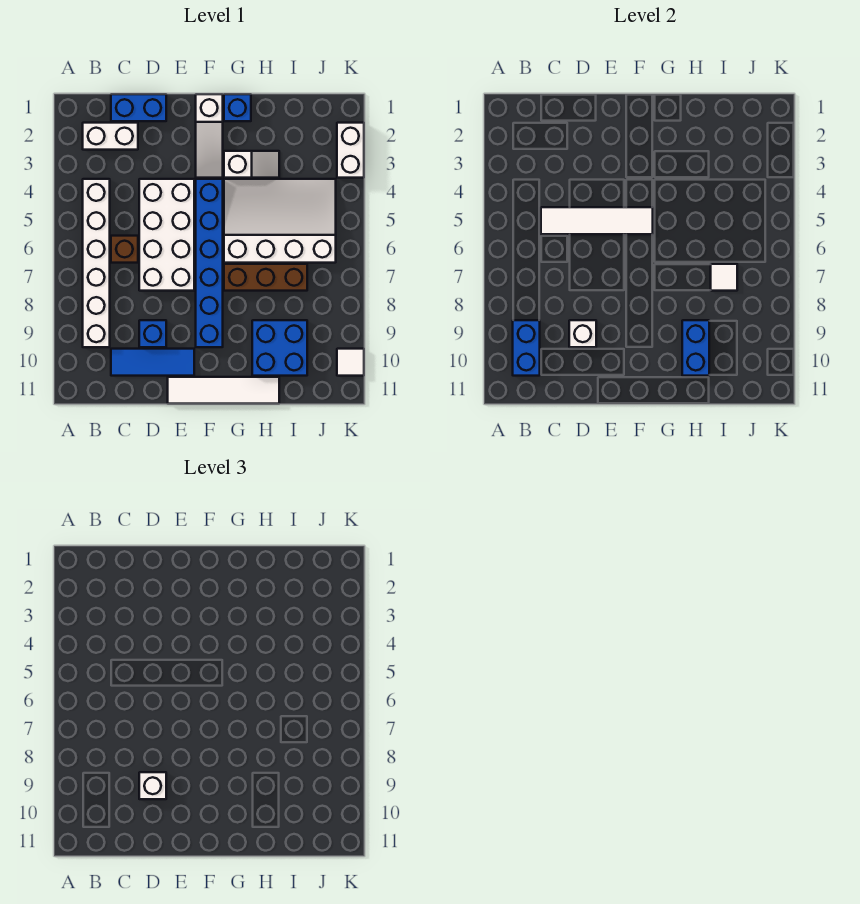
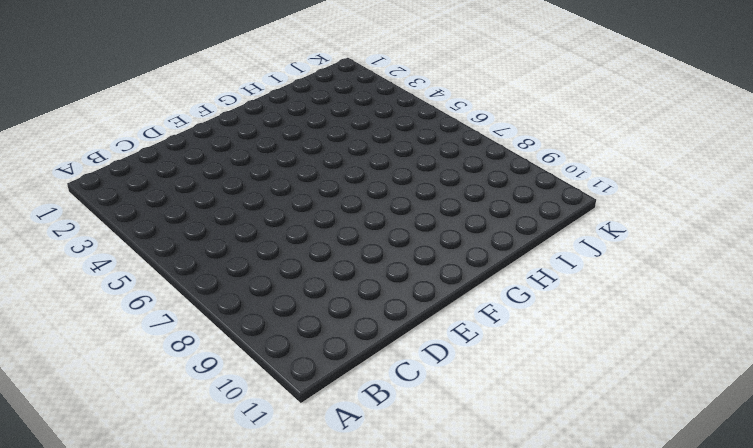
none -> white brick B2:C2 level 1
none -> white brick B4:B9 level 1
none -> blue brick C1:D1 level 1

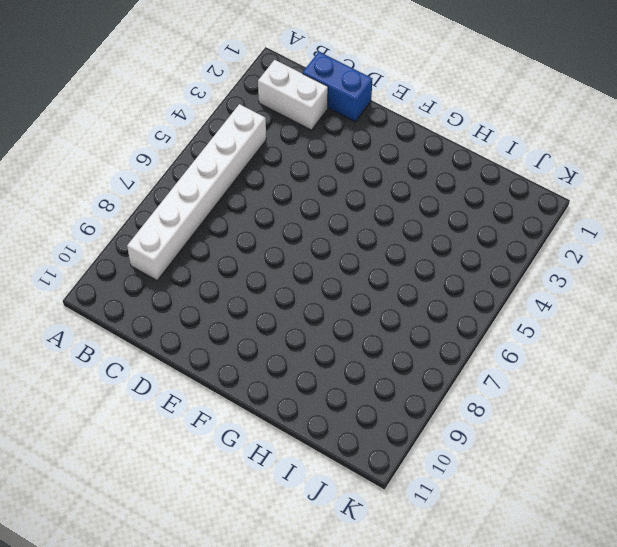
none -> brown brick C6 level 1
none -> blue tile C10:E10 level 1
none -> white brick D4:E7 level 1

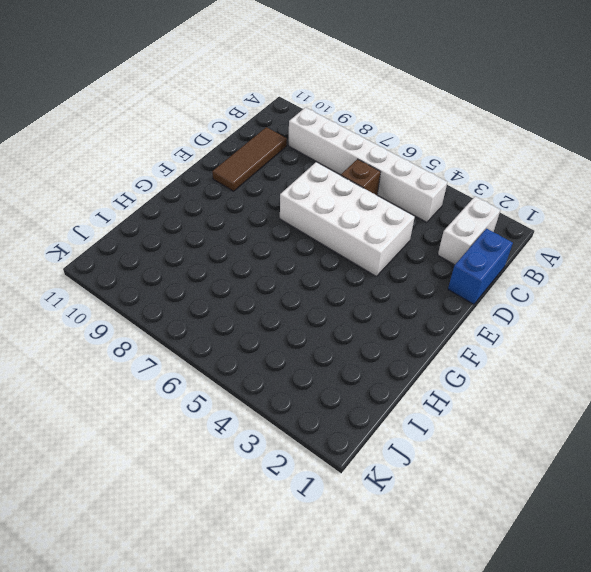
brown tile C10:E10 level 1 -> blue tile C10:E10 level 1
none -> blue brick D9 level 1
none -> white tile E11:H11 level 1
none -> white slope F1:F3 level 1 top 1

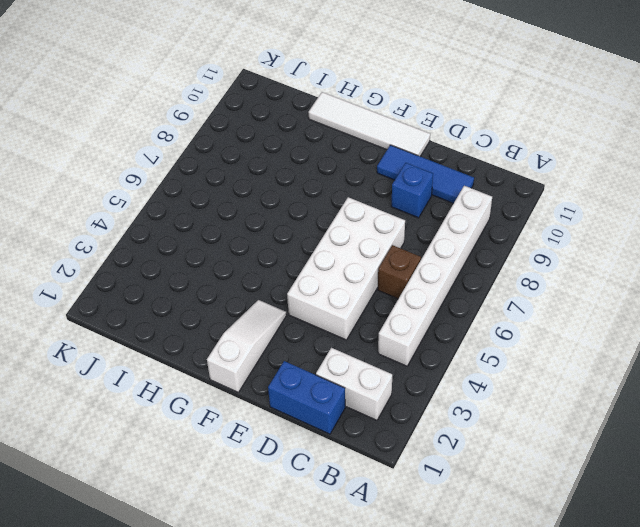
none -> blue brick F4:F9 level 1
none -> blue brick G1 level 1
none -> white slope G3:H3 level 1 top G

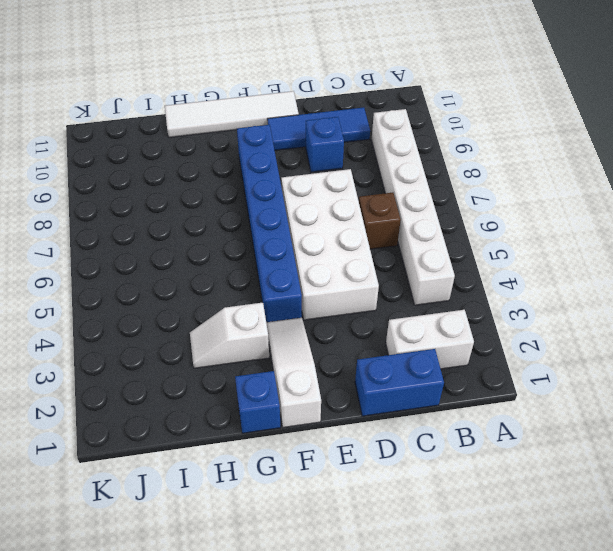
none -> white slope G4:J6 level 1 top 6
none -> brown brick G7:I7 level 1
none -> blue brick H9:I10 level 1

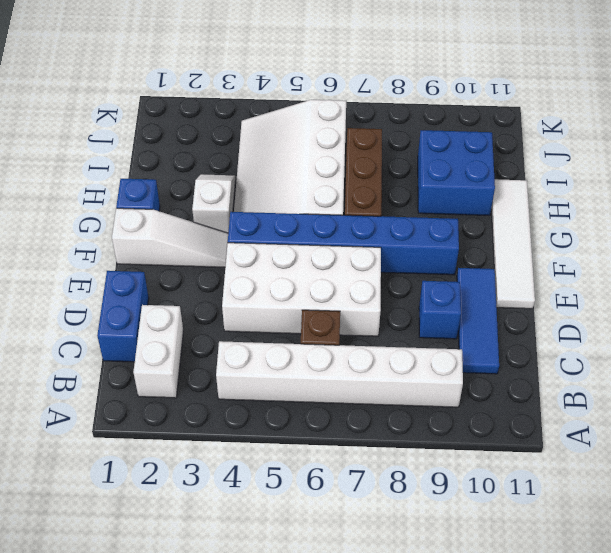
none -> white brick K2:K3 level 1
none -> white tile K10 level 1
none -> blue brick B9:B10 level 2

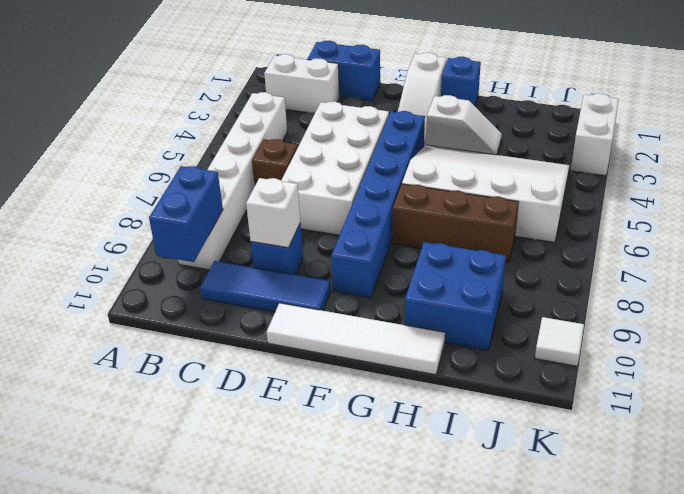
none -> white tile C5:F5 level 2
none -> blue brick H9:H10 level 2
none -> white tile I7 level 2

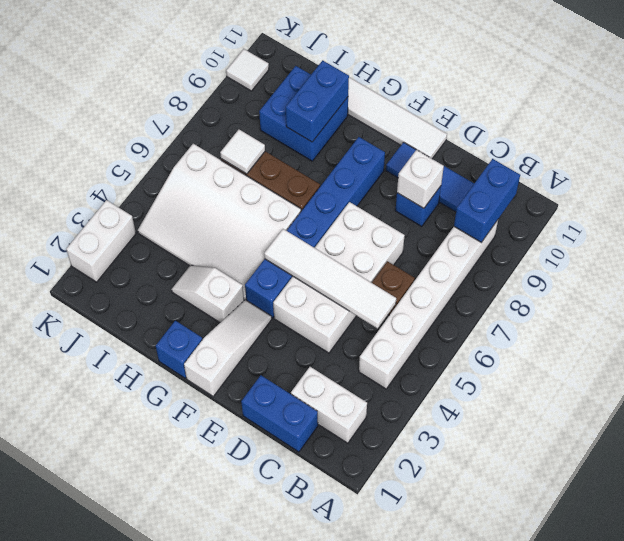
none -> white brick D9 level 3

